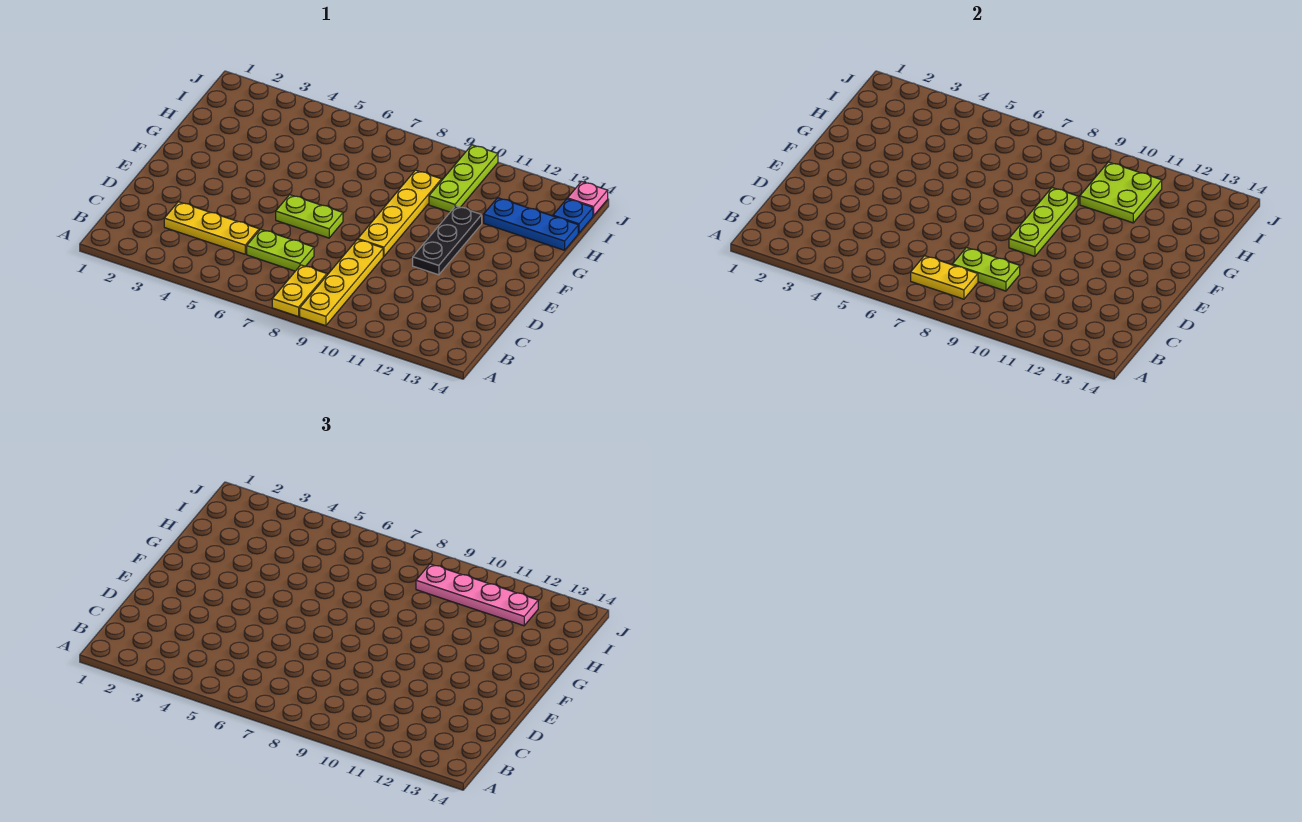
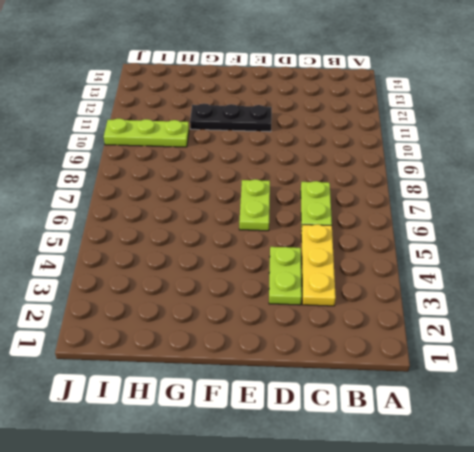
lime plate D3:D4 level 1 -> lime plate C8:C9 level 2
none -> yellow plate A8:B8 level 1
none -> yellow plate A9:D9 level 1
none -> yellow plate E9:H9 level 1

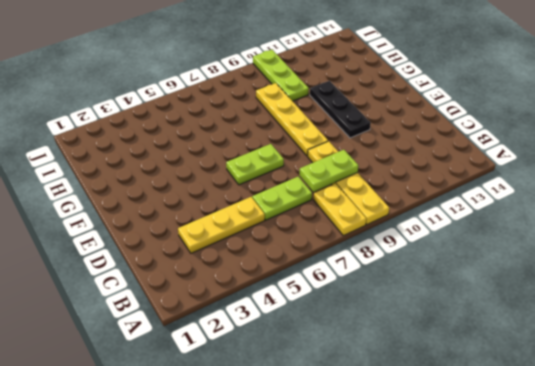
none -> blue plate H12:H14 level 1
none -> blue plate I14 level 1
none -> pink plate J14 level 1

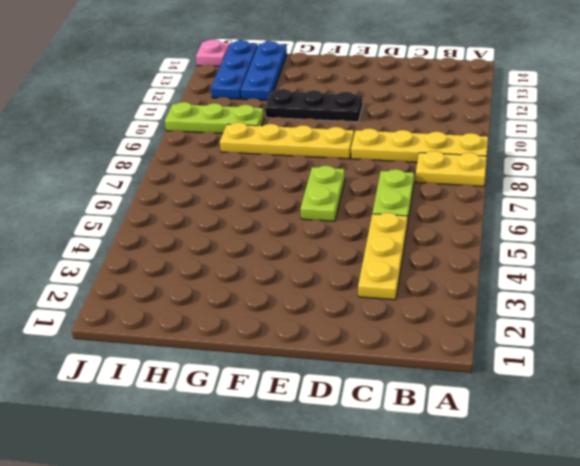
blue plate I12:I14 level 1 -> blue plate I14 level 1
none -> yellow plate B7:B8 level 2
none -> lime plate C8:C9 level 2
none -> lime plate E9:G9 level 2

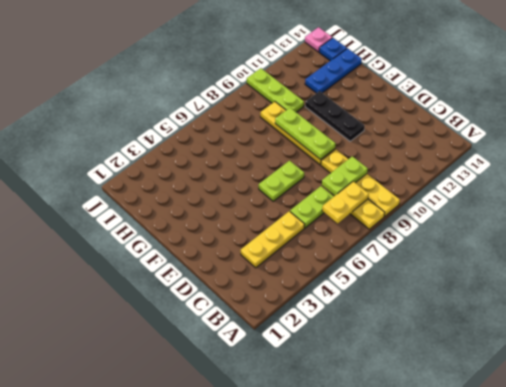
none -> lime plate H10:I11 level 2
none -> pink plate I9:I12 level 3

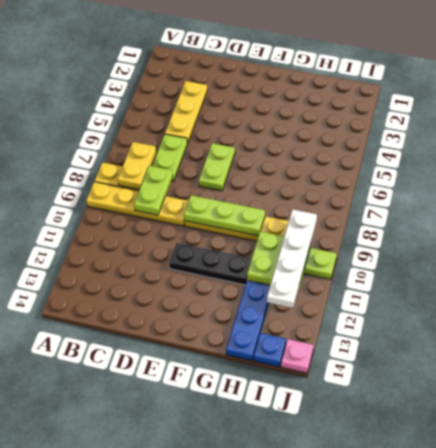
white plate I9:I12 level 3 -> pink plate I9:I12 level 3

